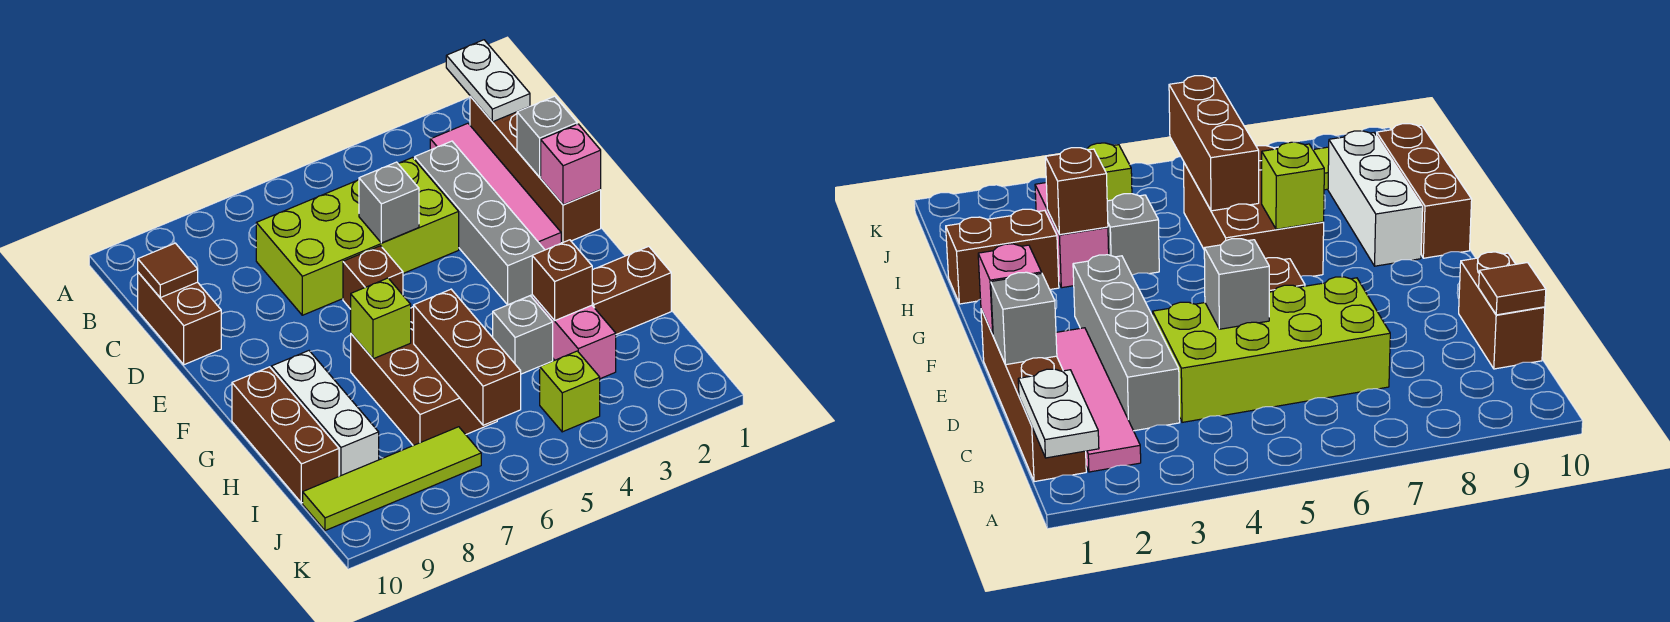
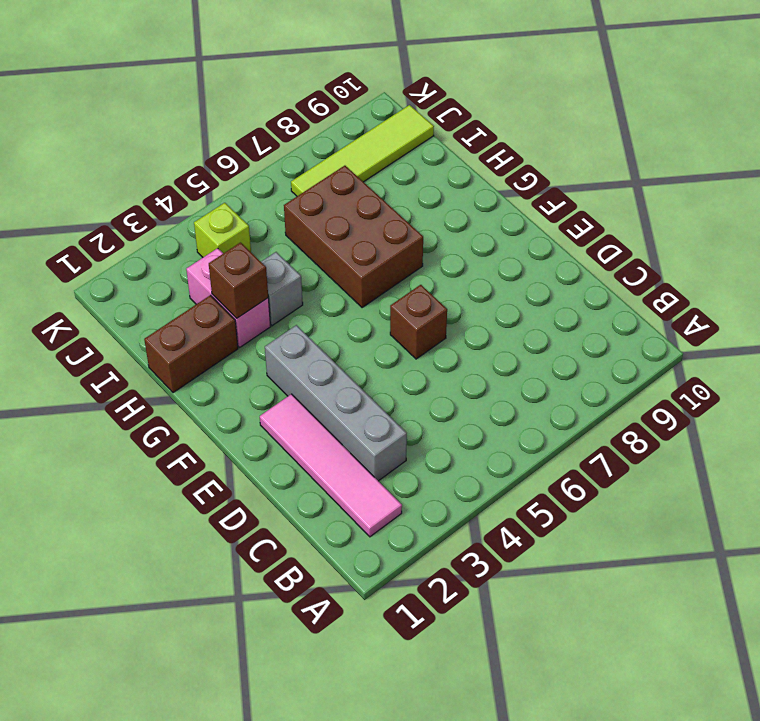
none -> brown brick B1:E1 level 1
none -> lime brick C4:D7 level 1
none -> brown brick C10:D10 level 1

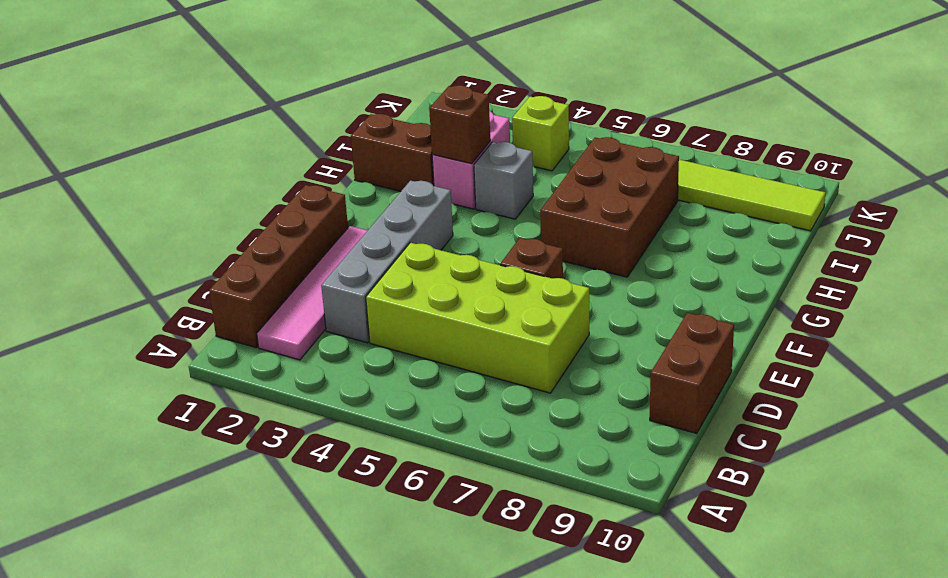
none -> white brick G9:I9 level 1
none -> brown brick G10:I10 level 1
none -> white plate A1:B1 level 2

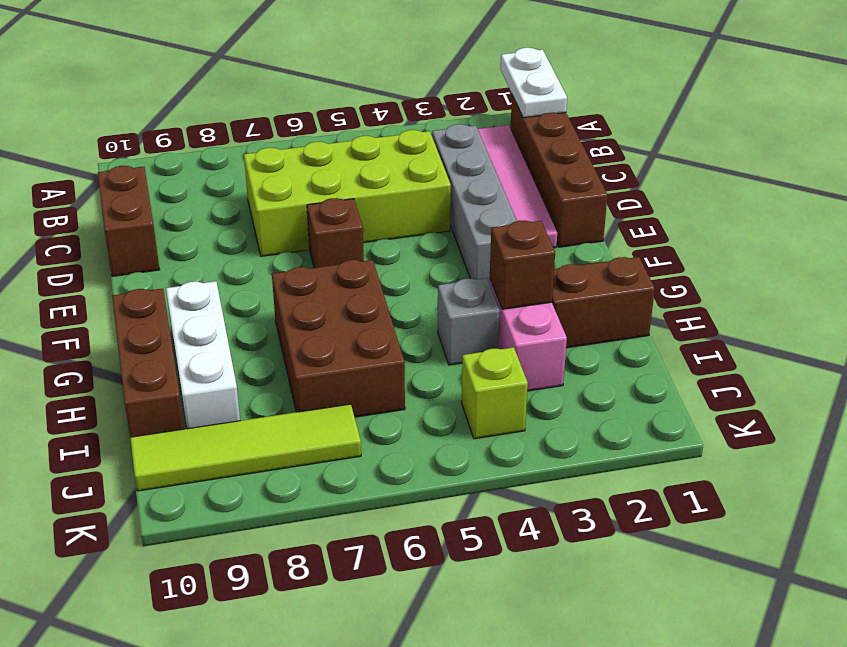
none -> brown tile C10 level 2
none -> grey brick D1 level 2
none -> grey brick D5 level 2

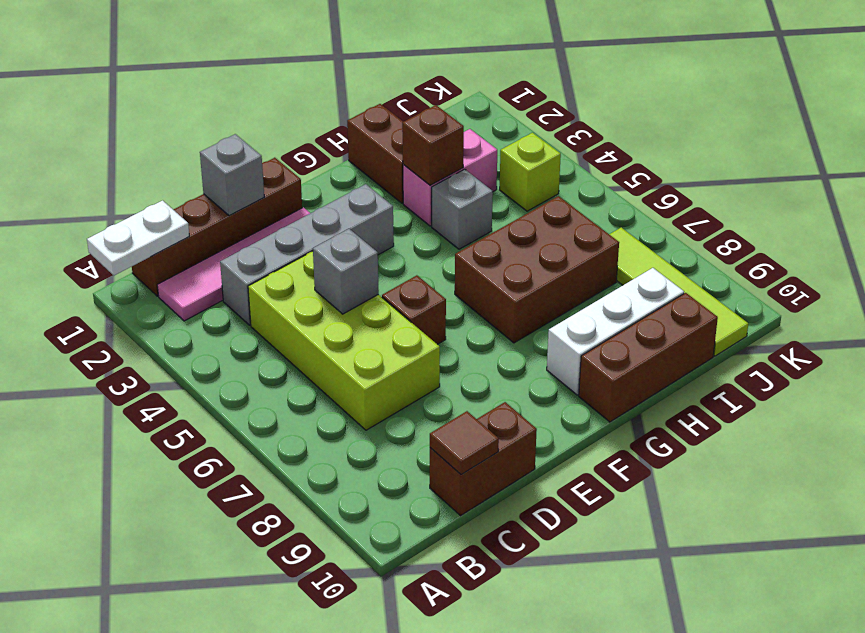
none -> pink brick E1 level 2
none -> lime brick G7 level 2
none -> brown brick H6:J6 level 2

